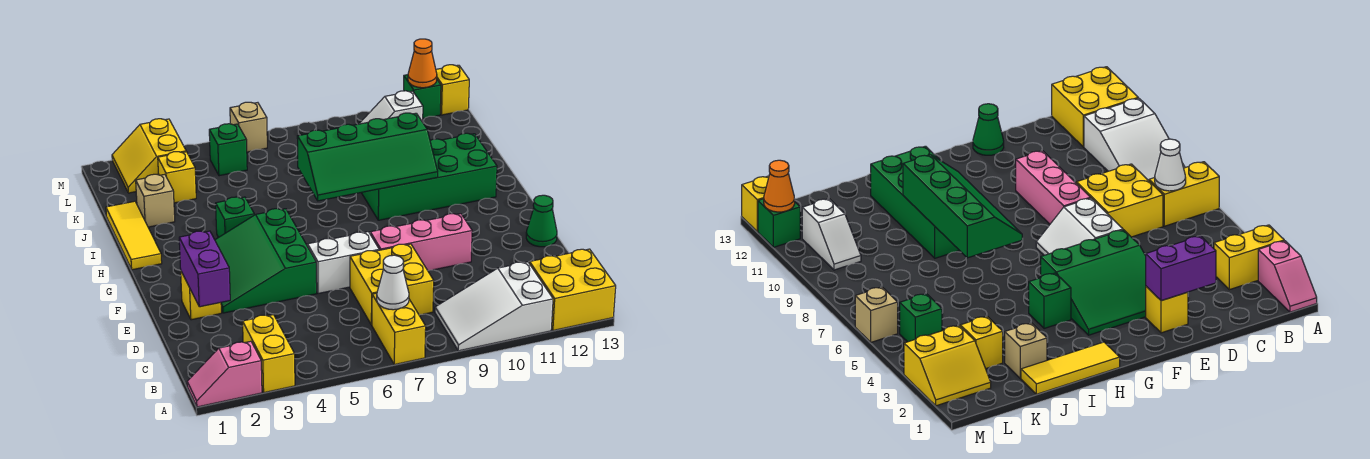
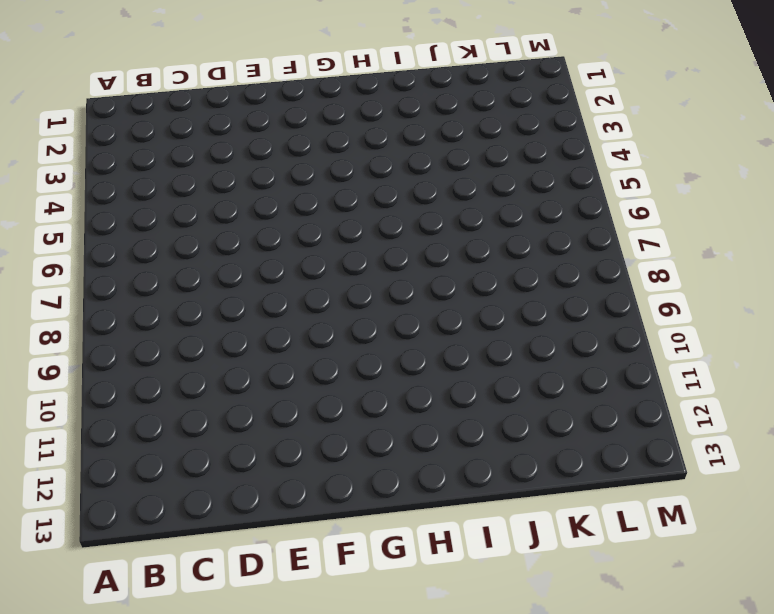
none -> pink slope A1:A2 level 1 top 2
none -> yellow brick A3:B3 level 1
none -> yellow brick A7:B7 level 1

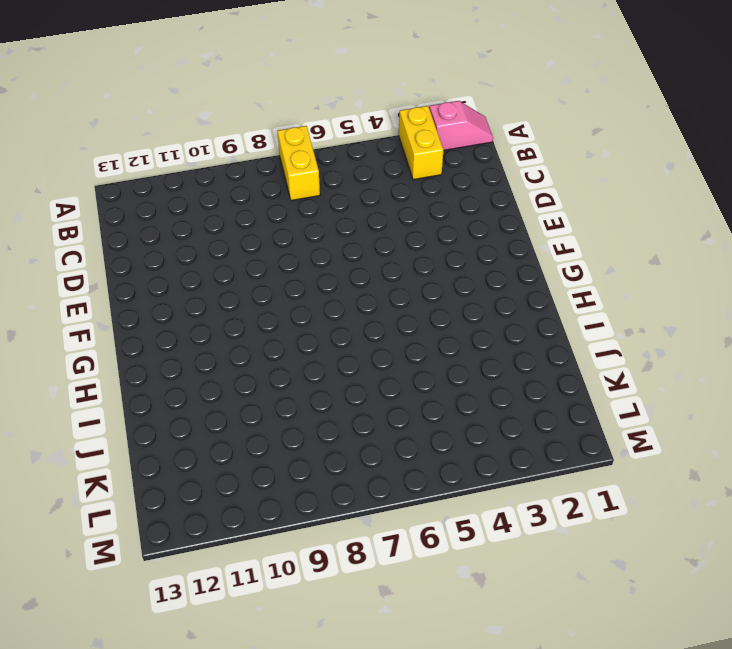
none -> white slope A9:B11 level 1 top 11
none -> yellow brick A12:B13 level 1
none -> yellow brick C7:D8 level 1

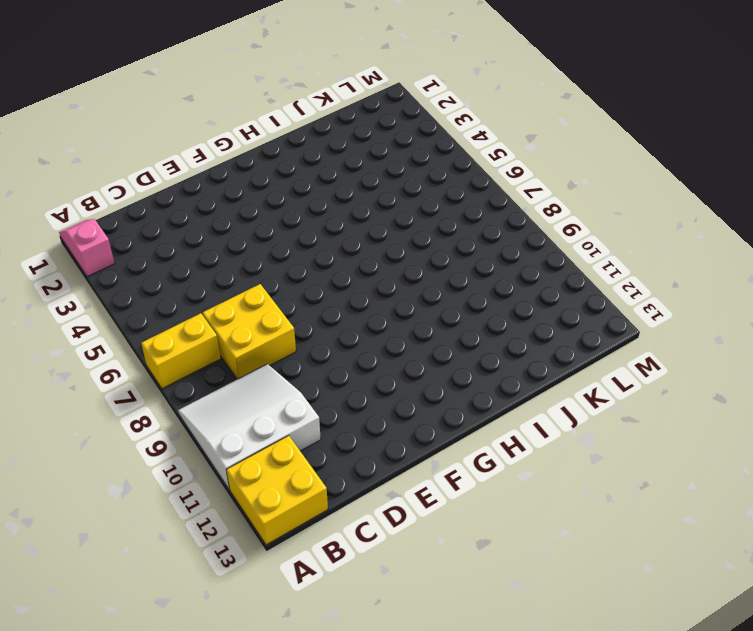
white slope A9:C11 level 1 top 11 -> white slope A9:B11 level 1 top 11
none -> yellow brick A3:B3 level 1
none -> yellow brick E2 level 1
none -> green slope E3:G5 level 1 top 5

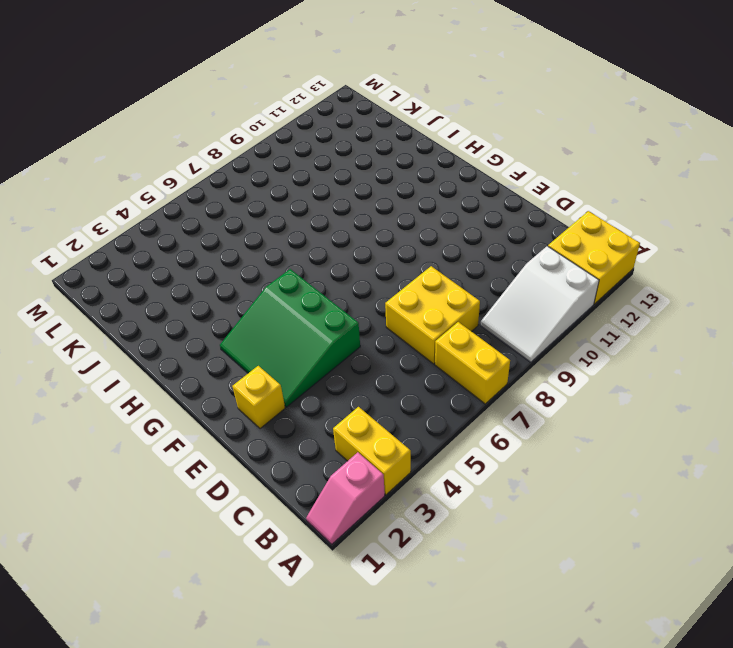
none -> white slope E6:F7 level 1 top E
none -> pink brick E8:E10 level 1
none -> green cone E13 level 1

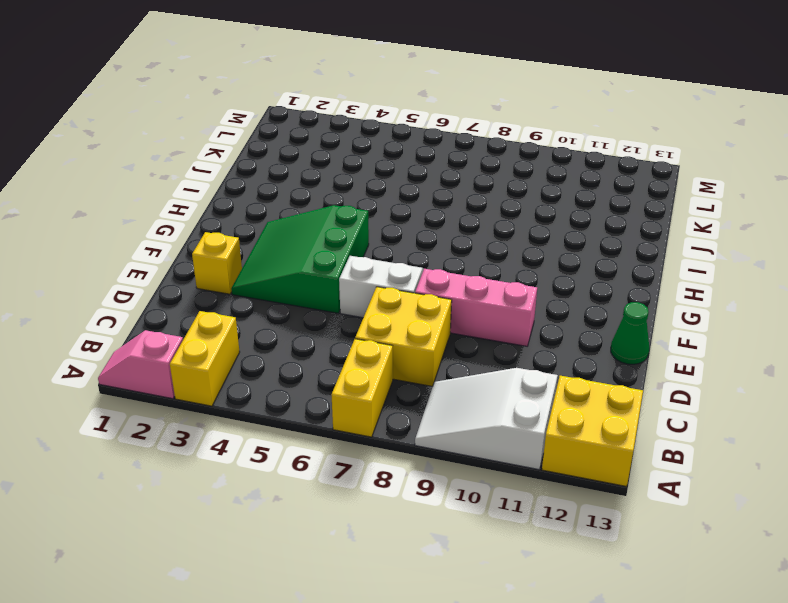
none -> yellow tile H1:J1 level 1
none -> green brick H4 level 1
none -> green brick H9:I12 level 1

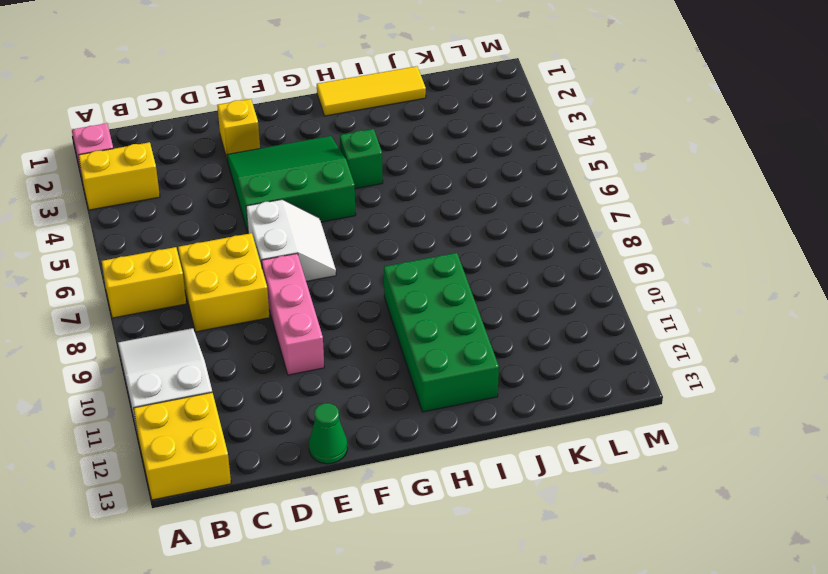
none -> tan brick J2 level 1
none -> yellow brick K3 level 1
none -> yellow slope L2:M3 level 1 top 3

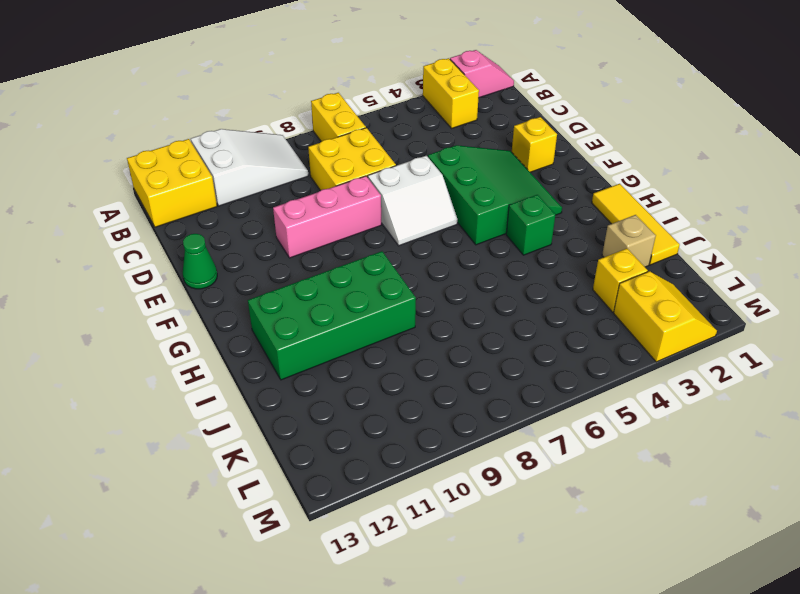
none -> green brick L5 level 1
none -> white slope L10:L11 level 1 top 11
none -> tan brick M6 level 1

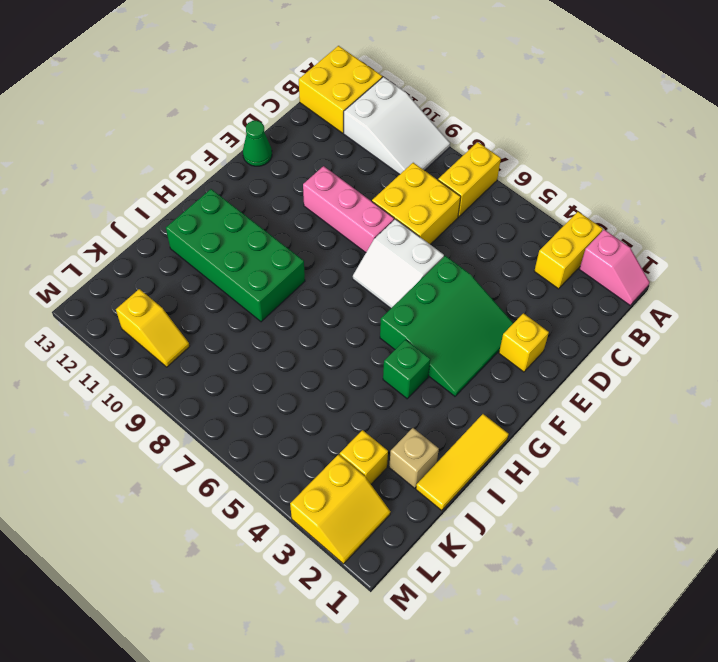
yellow slope L10:L11 level 1 top 11 -> white slope L10:L11 level 1 top 11
none -> green brick L5 level 1
none -> tan brick M6 level 1
none -> green brick M12 level 1

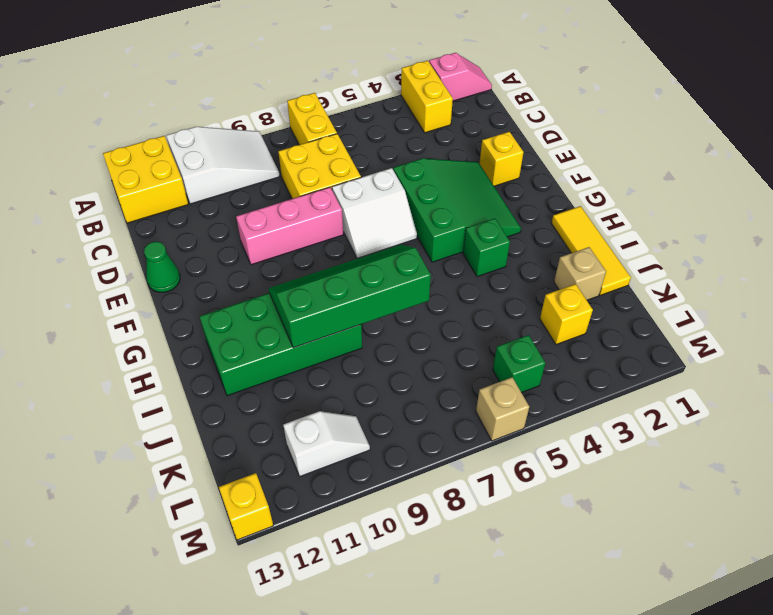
none -> yellow slope L2:M3 level 1 top 3
none -> green brick M12 level 1
none -> white cone B7 level 2

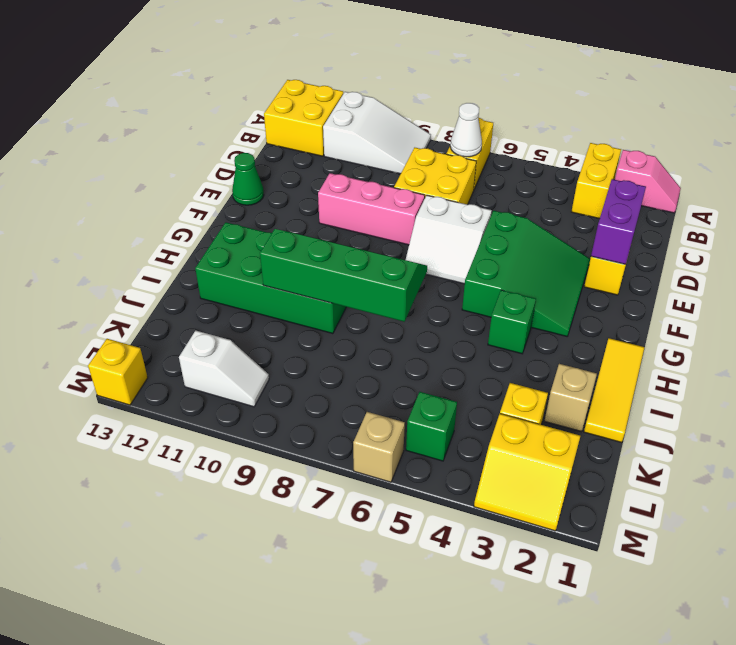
yellow slope L2:M3 level 1 top L -> yellow slope L2:M3 level 1 top 3
none -> green brick M12 level 1
none -> orange cone M12 level 2

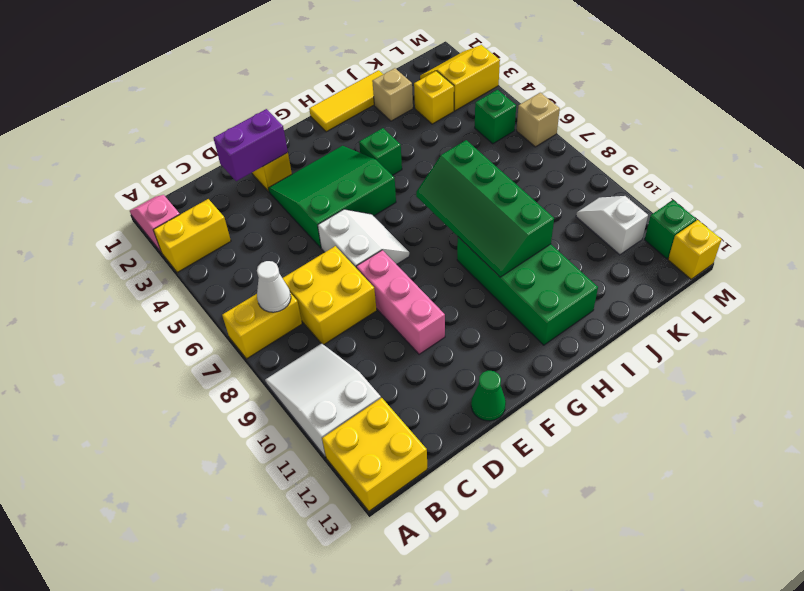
none -> orange cone M12 level 2

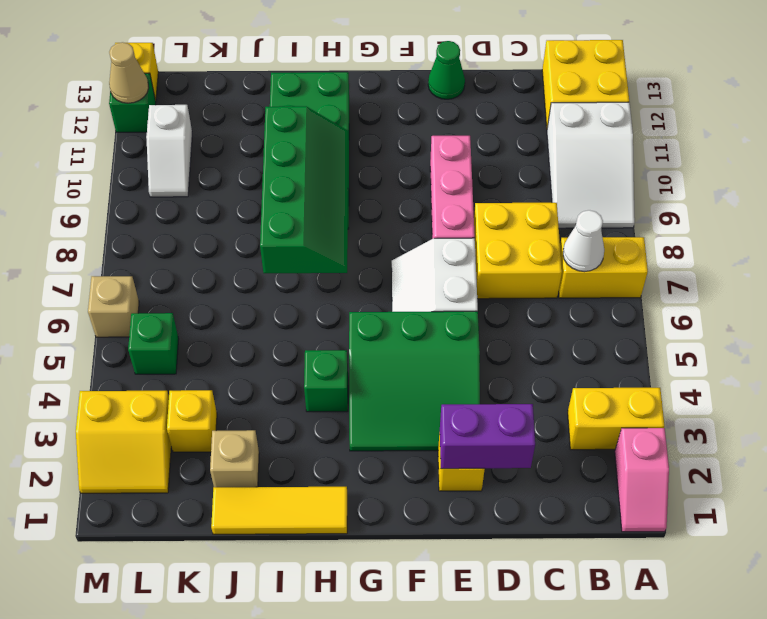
tan cone M12 level 2 -> orange cone M12 level 2

